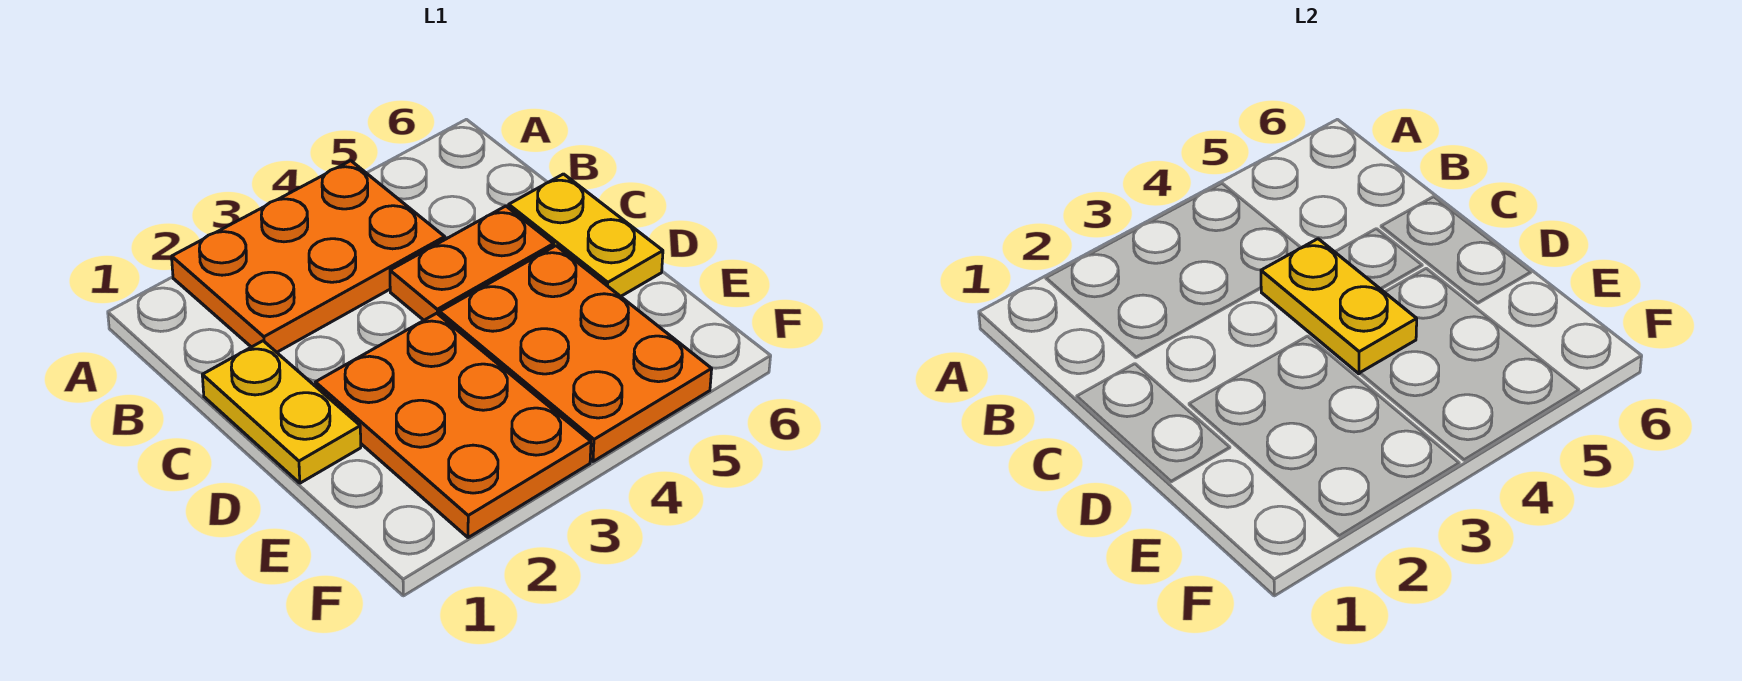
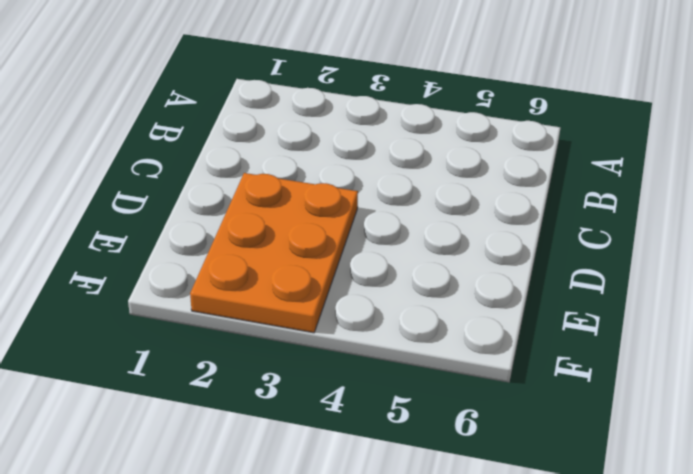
none -> orange plate A2:B4 level 1
none -> yellow plate C1:D1 level 1

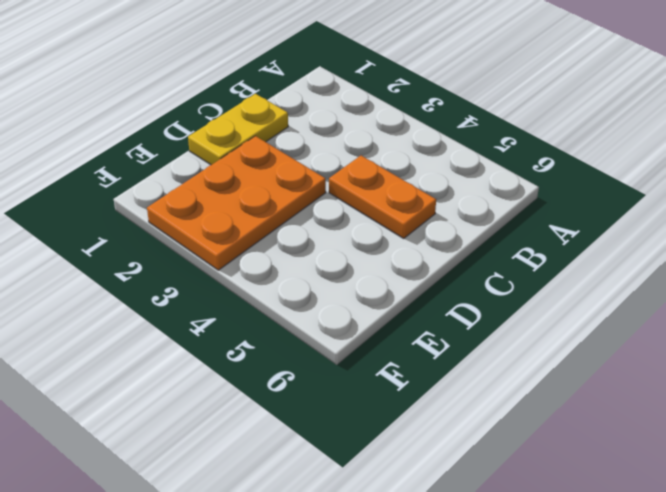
none -> orange plate A2:B4 level 1
none -> yellow plate C6:D6 level 1

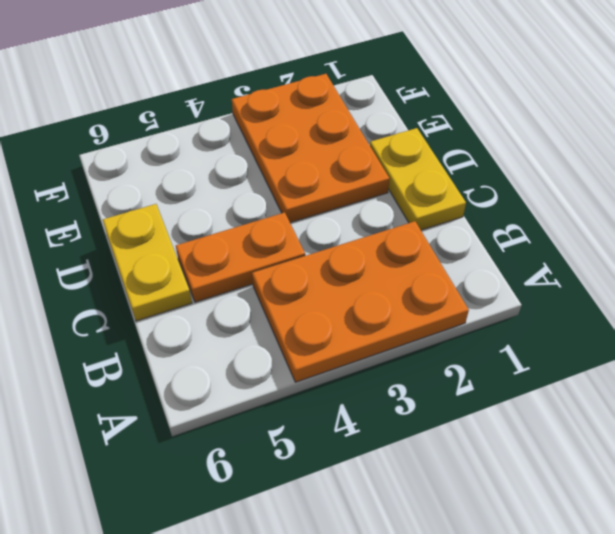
none -> orange plate D4:F5 level 1
none -> yellow plate C4:D4 level 2

